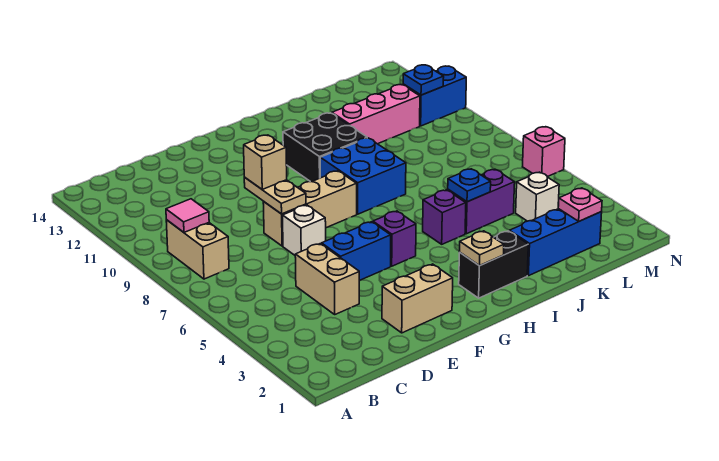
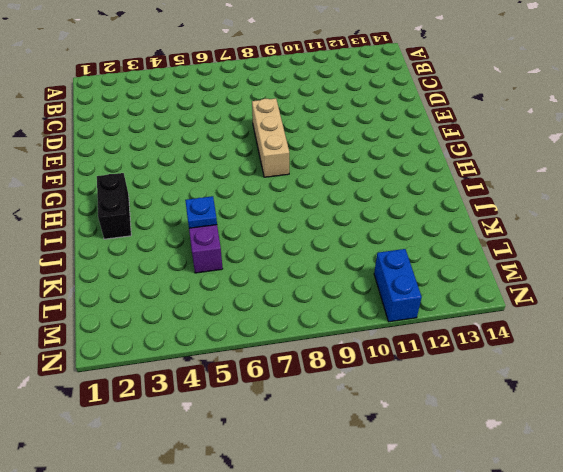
none -> tan brick B8:B9 level 1
none -> tan brick D4:D5 level 1
none -> tan brick E2:F2 level 1

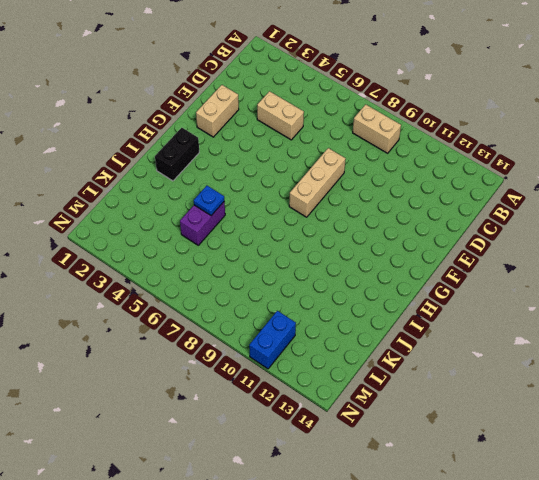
none -> blue brick E5:F5 level 1
none -> white brick E7 level 1
none -> purple brick G5 level 1

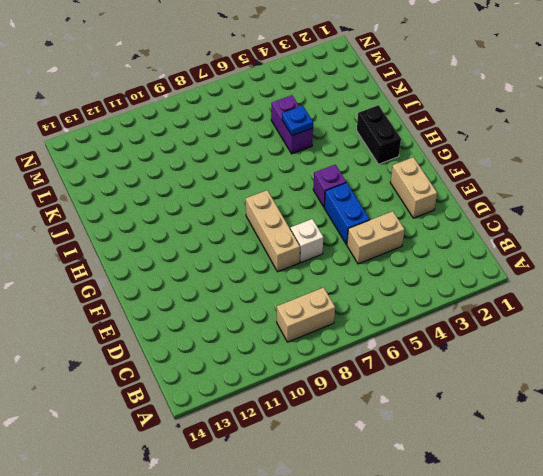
none -> blue brick H8:I9 level 1
none -> black brick H10:I11 level 1
none -> purple brick I5 level 1

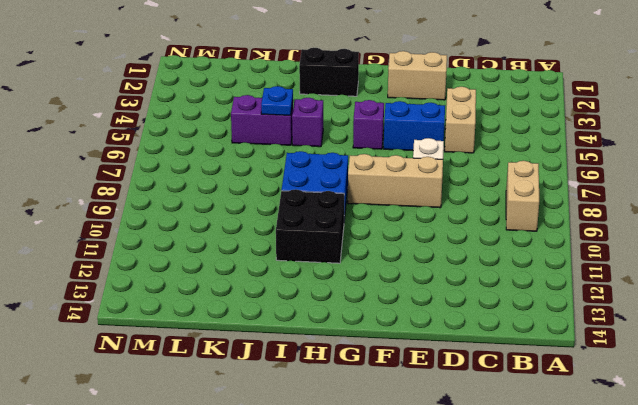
none -> blue brick J2:L2 level 1
none -> pink brick J11:L11 level 1
none -> white brick L4 level 1

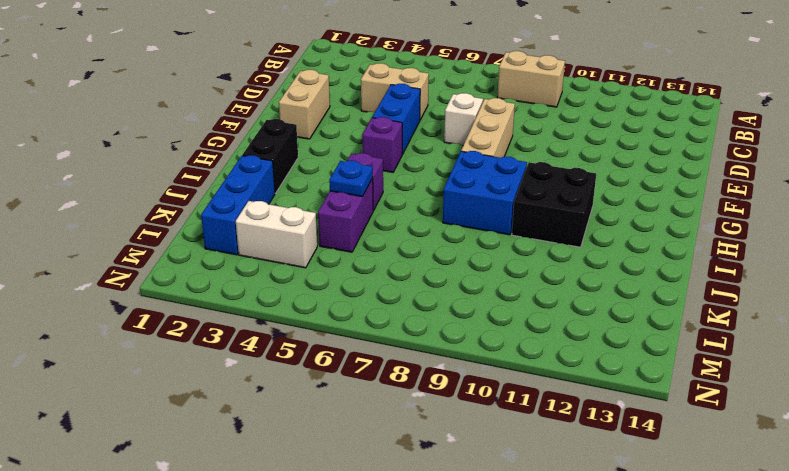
white brick L3:L4 level 1 -> white brick L4 level 1
none -> pink brick J11:L11 level 1
none -> blue brick M11:N11 level 1
none -> pink brick N6 level 1

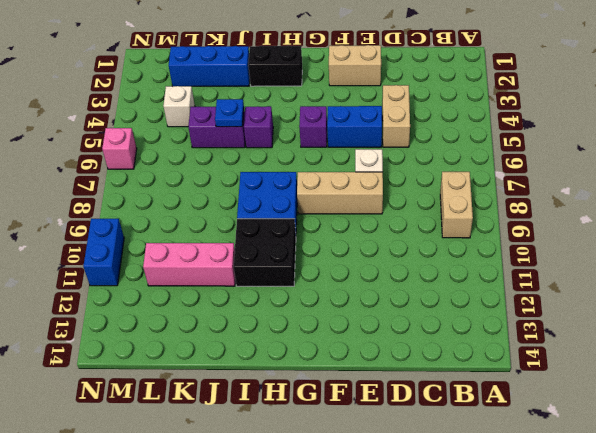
blue brick N10:N11 level 1 -> blue brick M11:N11 level 1
none -> pink tile B9 level 2
none -> tan plate E8:E9 level 2
none -> tan plate H2 level 2

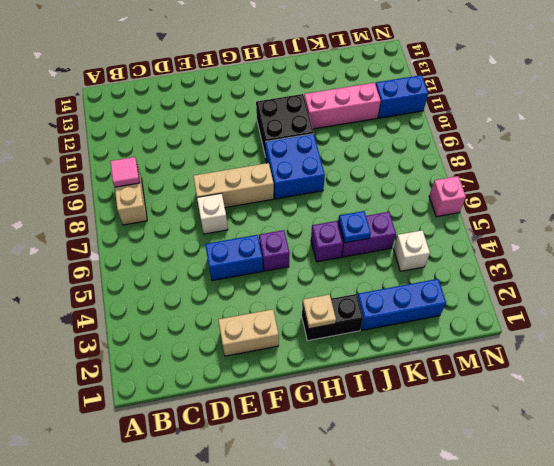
none -> tan brick D4:D5 level 1
none -> tan plate E8:E9 level 2
none -> pink plate L2 level 2

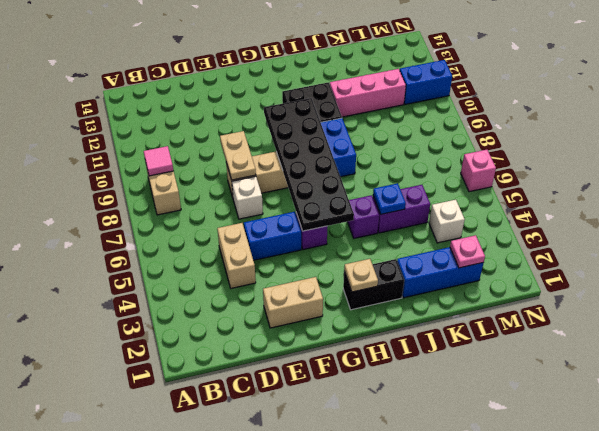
black plate G5:H10 level 2 -> none
none -> blue plate M11 level 2
none -> tan brick E9 level 3

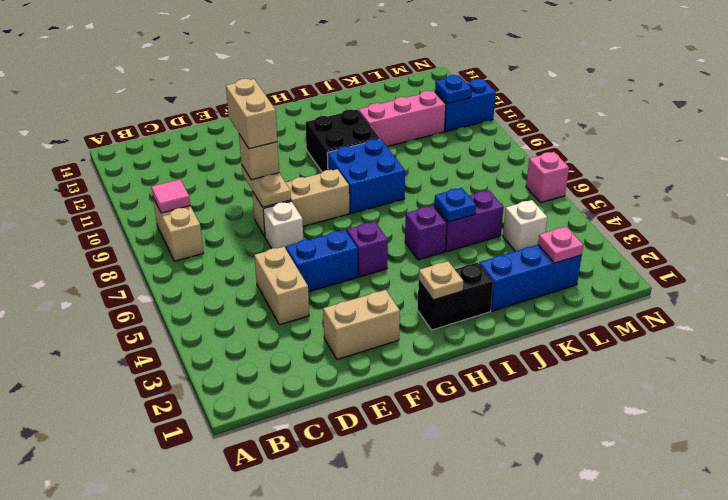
tan brick E9:E10 level 4 -> none

